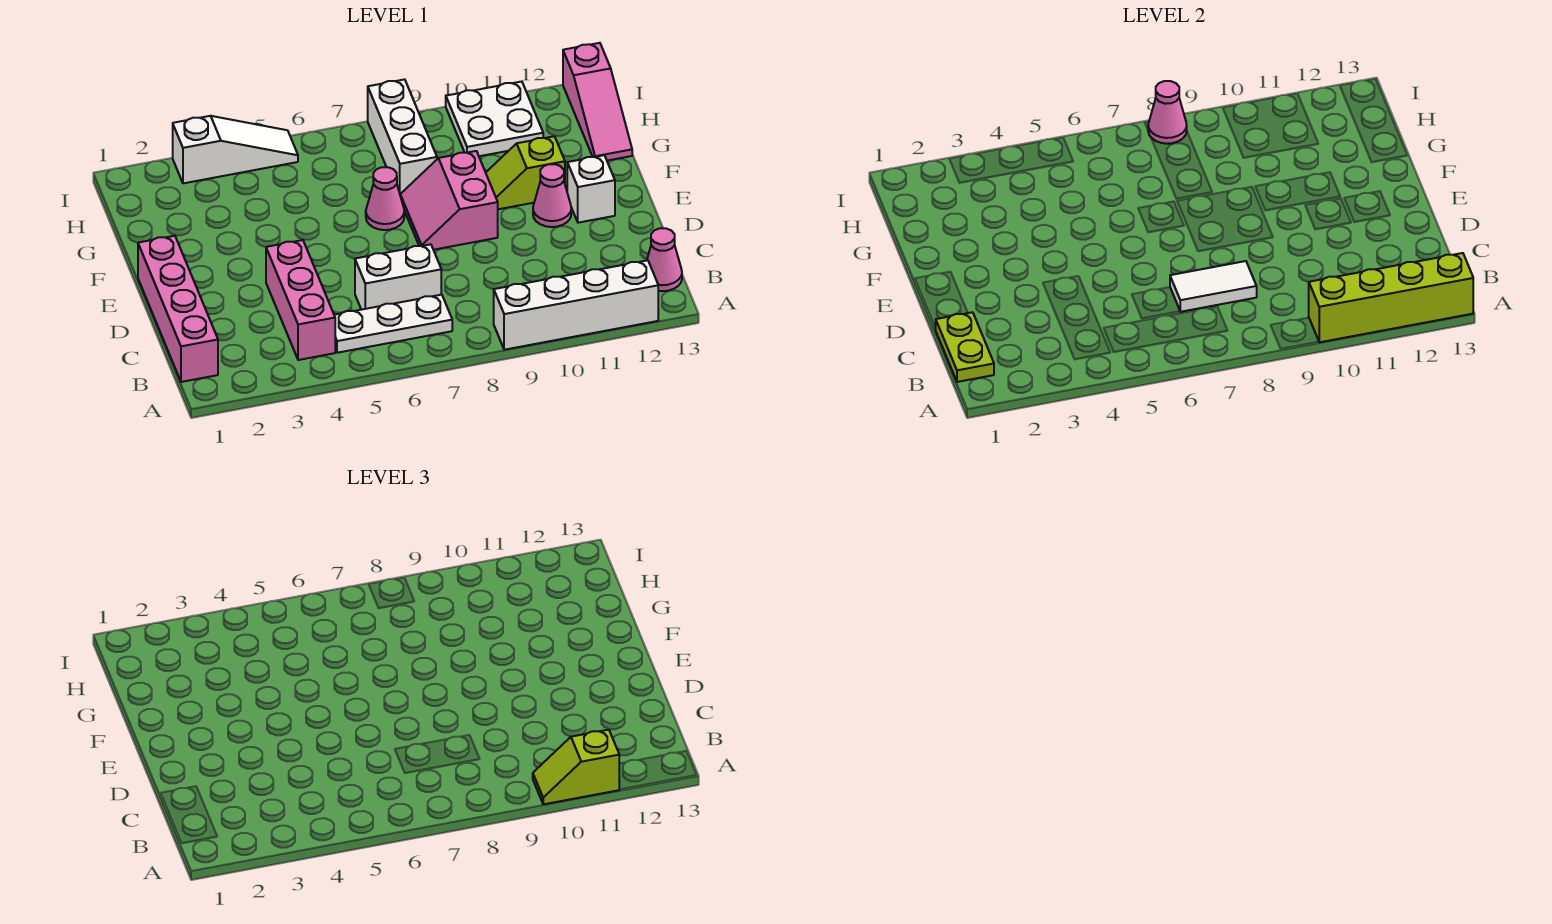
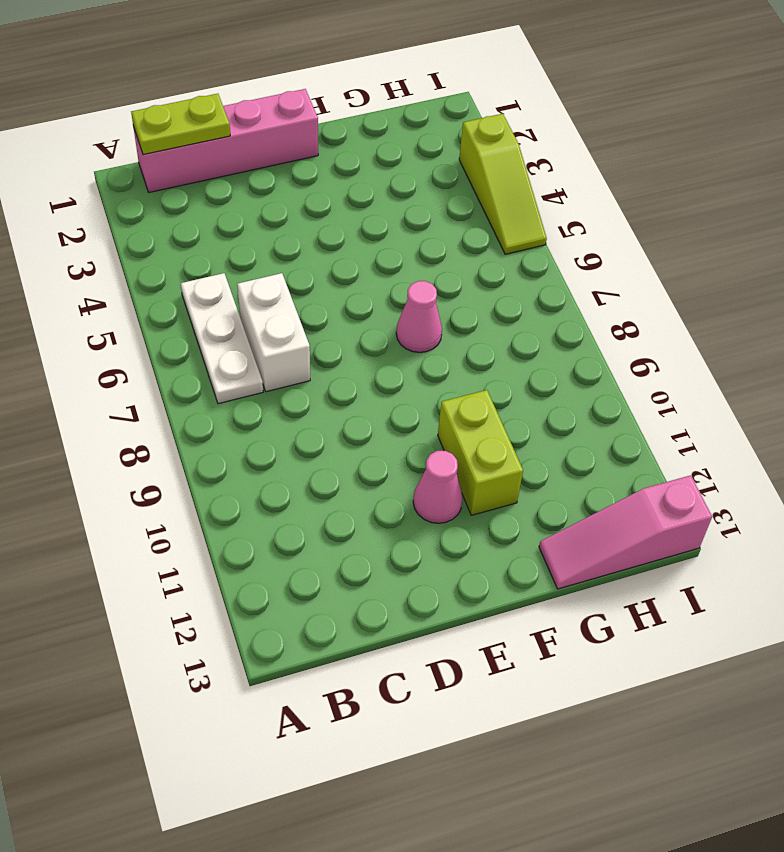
lime brick F10:F11 level 1 -> lime slope F10:F11 level 1 top 11
lime slope I3:I5 level 1 top 3 -> white slope I3:I5 level 1 top 3
none -> white brick A9:A12 level 1
none -> pink brick B4:D4 level 1
none -> pink cone B13 level 1

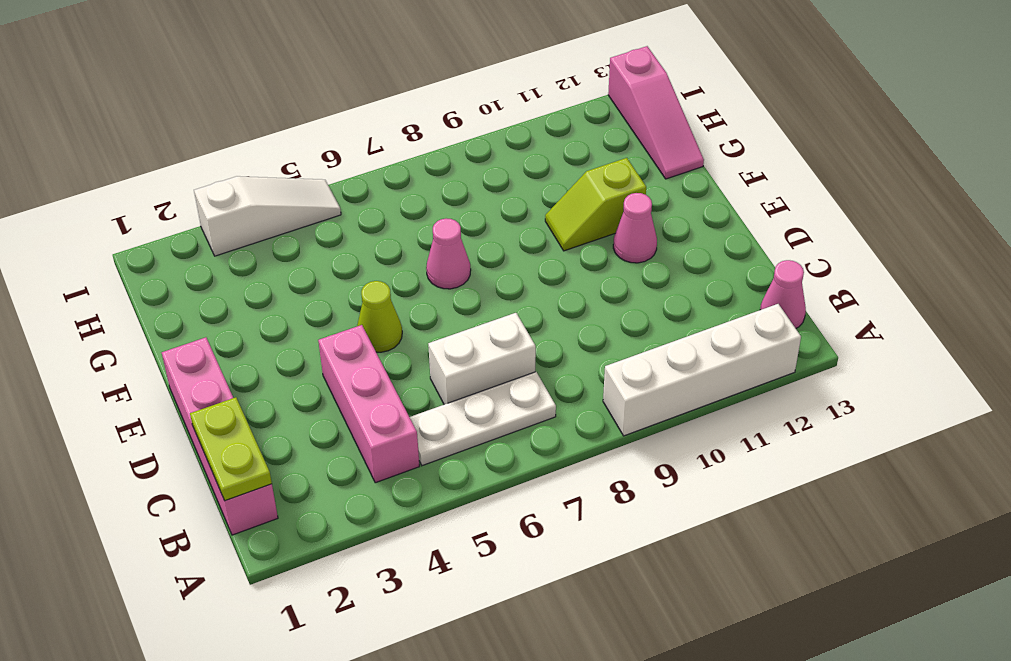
lime cone E5 level 1 -> none
none -> pink slope E8:F9 level 1 top 9
none -> white brick E12 level 1
none -> white brick G8:I8 level 1

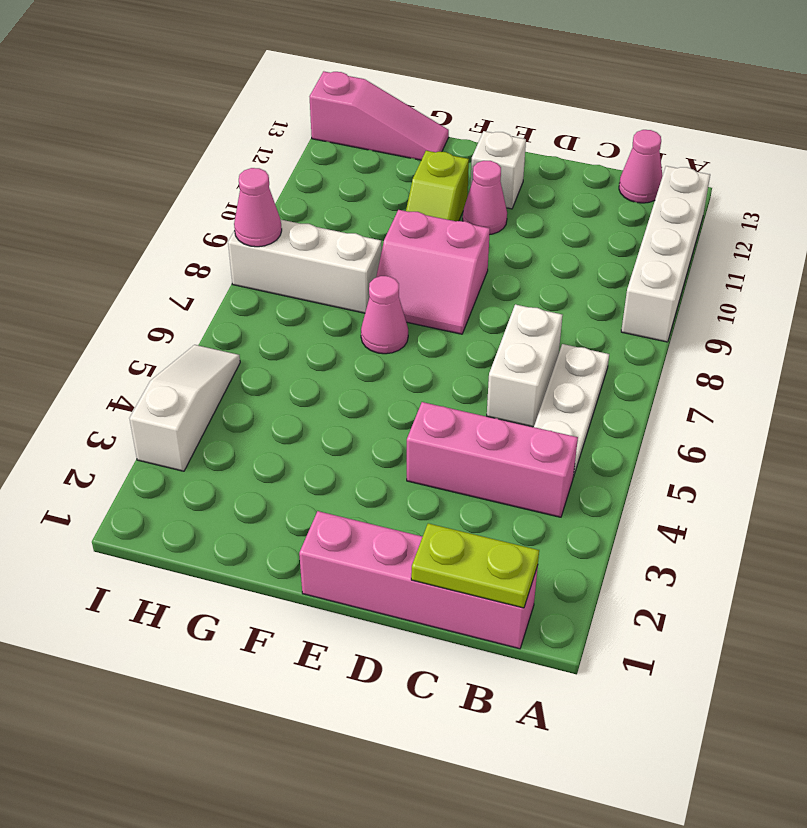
none -> white plate H10:I11 level 1
none -> lime brick A10:A13 level 2
none -> white tile C7:C8 level 2

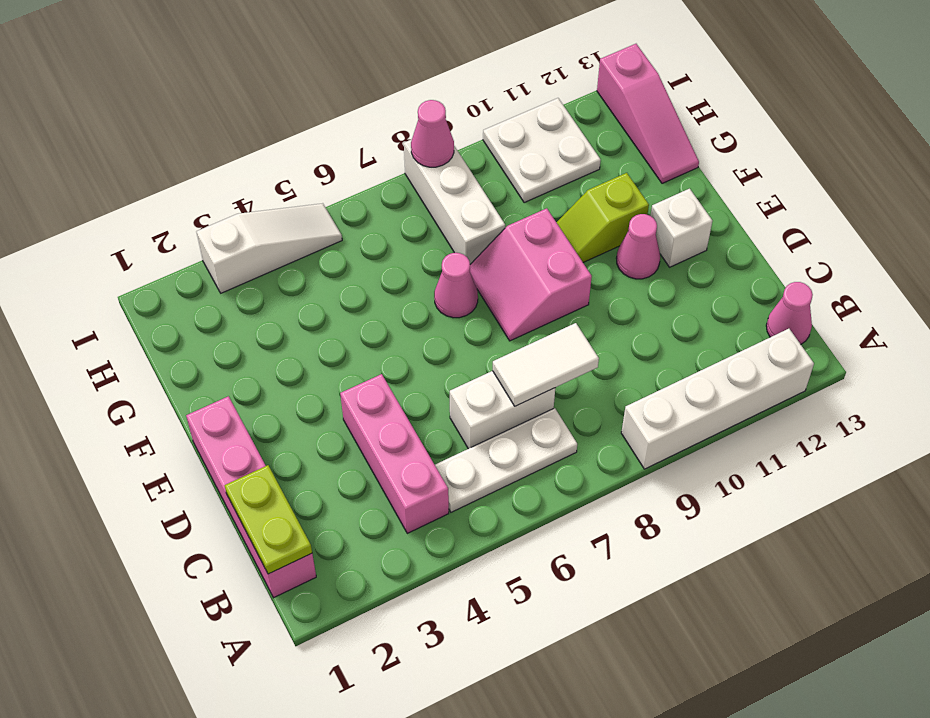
none -> lime brick A10:A13 level 2
none -> lime slope A10:A11 level 3 top 11

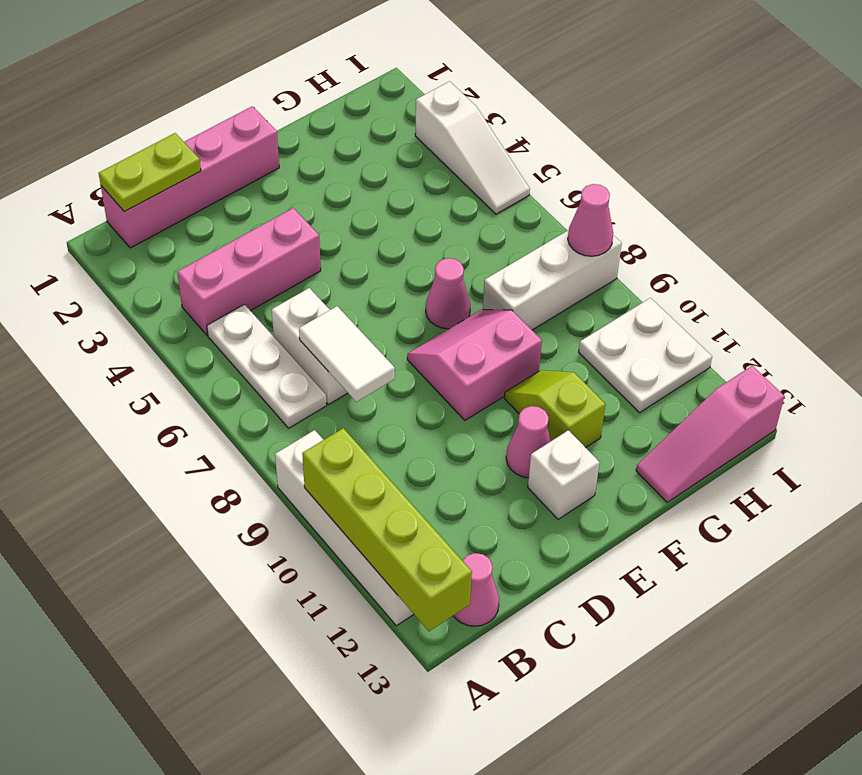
none -> lime slope A10:A11 level 3 top 11

